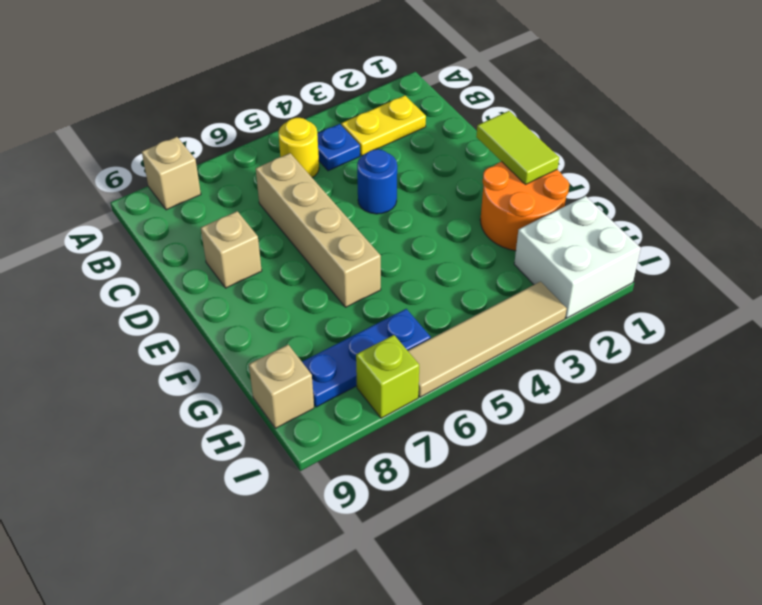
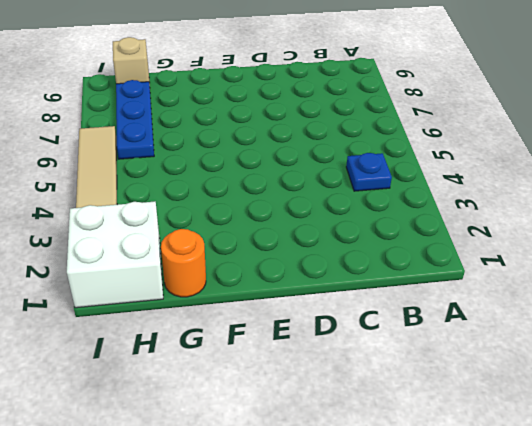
orange round brick G1 level 1 -> orange round brick F1:G2 level 1
none -> tan brick A8 level 1
none -> yellow plate B2:B3 level 1
none -> yellow round brick B5 level 1

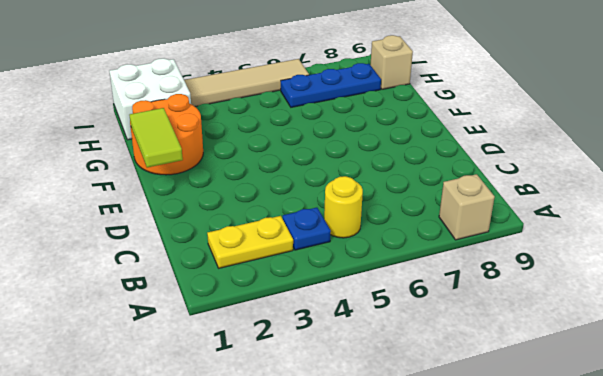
none -> tan brick C6:F6 level 1
none -> blue round brick D4 level 1
none -> tan brick D8 level 1

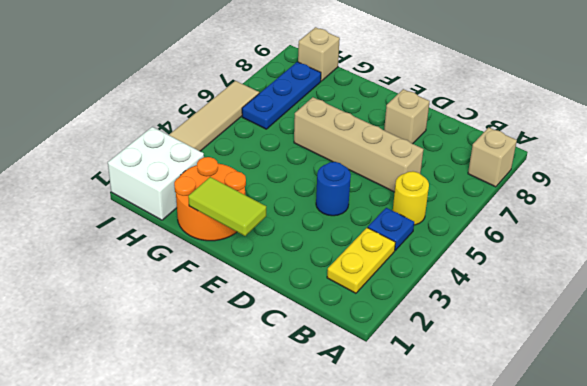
none -> lime brick I7 level 1

